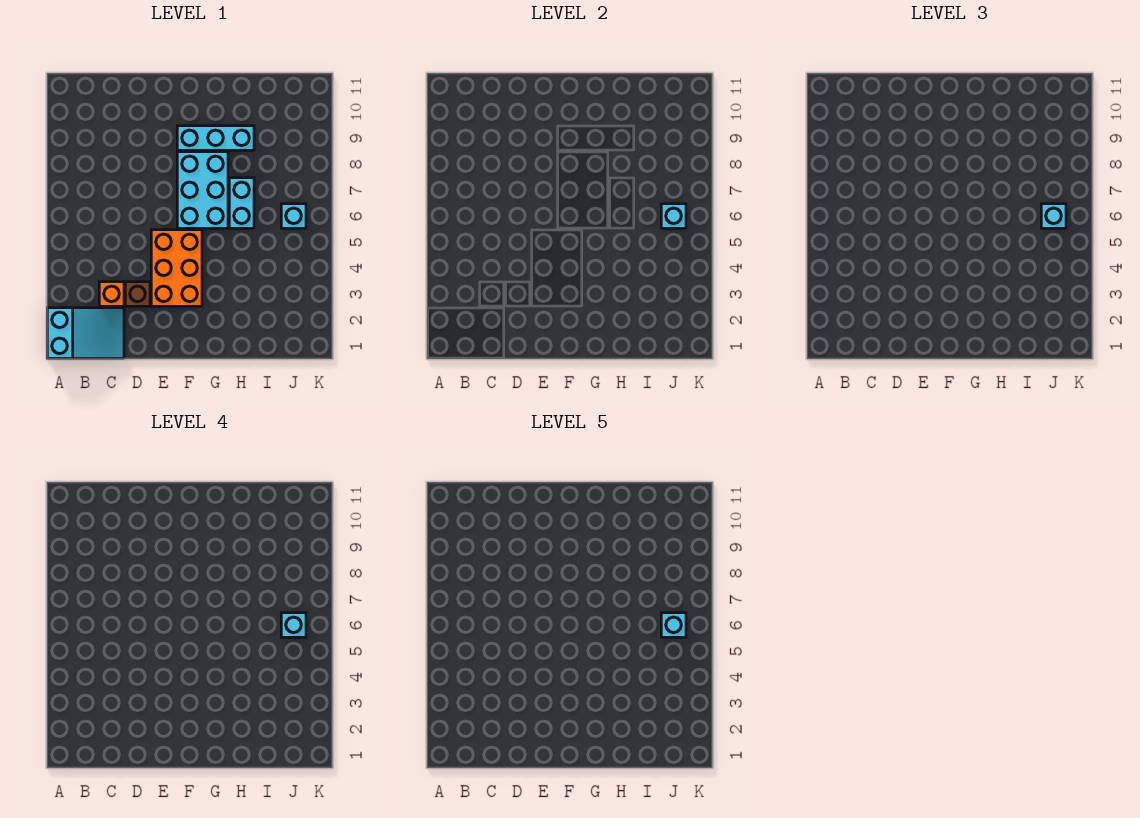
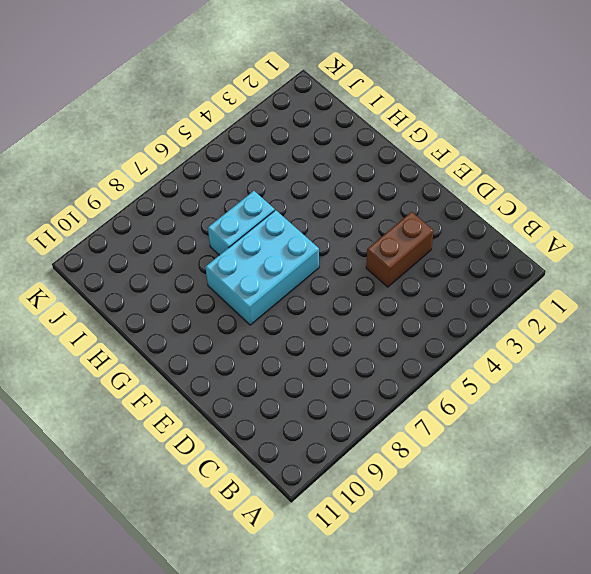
brown brick D3:D4 level 1 -> brown brick D3 level 1
none -> cyan slope A1:C2 level 1 top A
none -> orange brick C3 level 1
none -> orange brick E3:F5 level 1

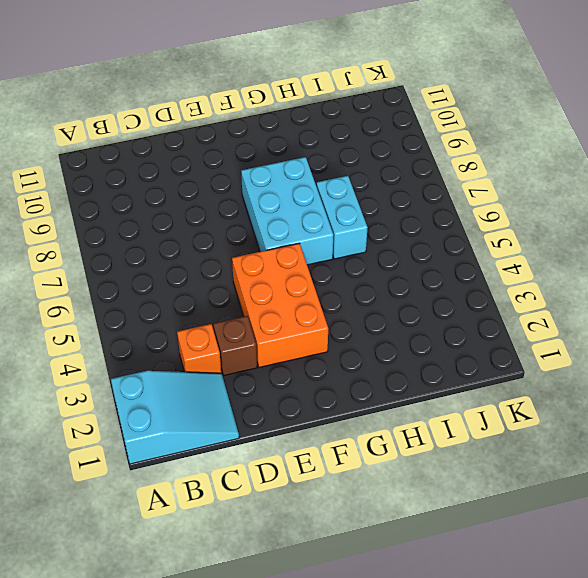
none -> cyan brick F9:H9 level 1
none -> cyan brick J6 level 1
none -> cyan brick J6 level 2

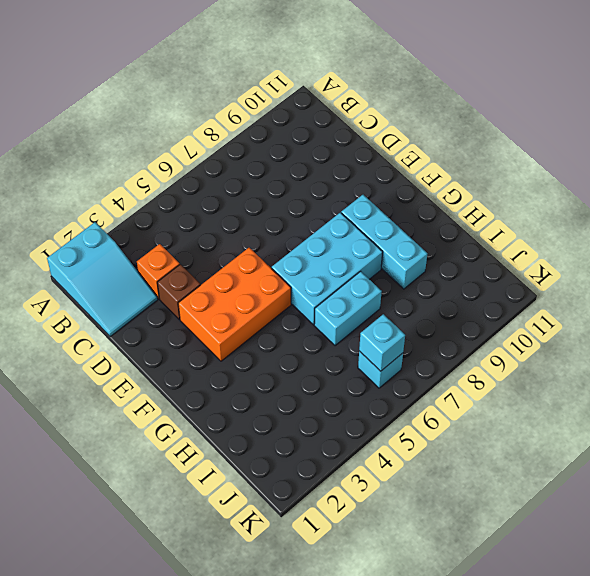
none -> cyan brick J6 level 3
none -> cyan brick J6 level 4
none -> cyan brick J6 level 5

